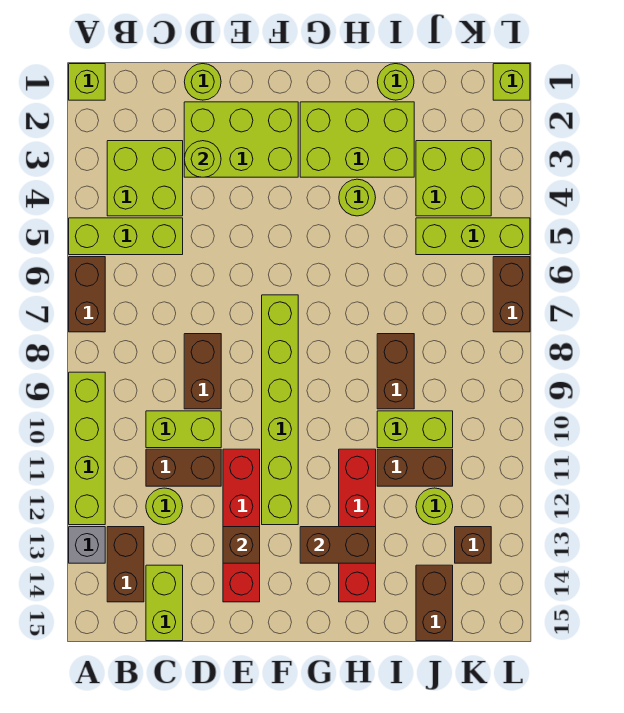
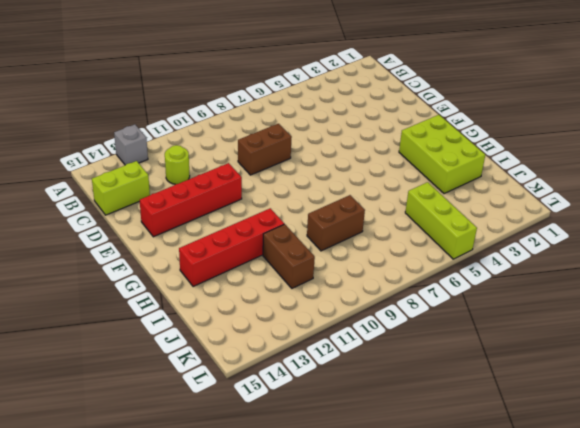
none -> lime brick A1 level 1
none -> lime brick A5:C5 level 1
none -> brown brick A6:A7 level 1
none -> lime brick A9:A12 level 1

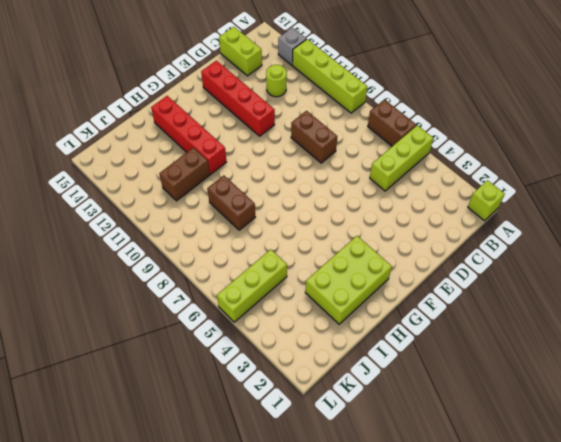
none -> lime brick B3:C4 level 1
none -> brown brick B13:B14 level 1
none -> lime brick C10:D10 level 1
none -> brown brick C11:D11 level 1

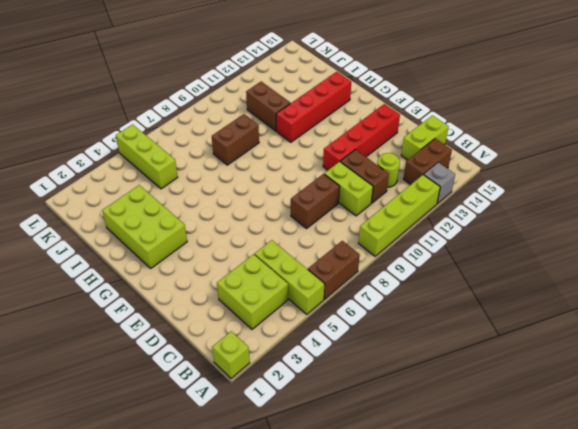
none -> lime round brick D1 level 1
none -> lime brick D2:F3 level 1
none -> lime brick F7:F12 level 1
none -> lime round brick H4 level 1

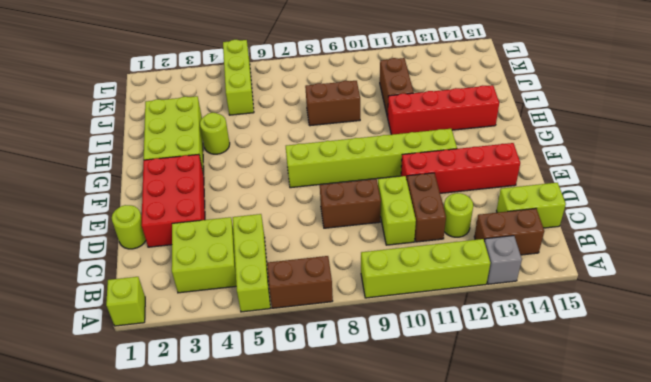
red brick D2:F3 level 1 -> lime brick D2:F3 level 1
none -> lime round brick I1 level 1
none -> lime brick I10:J10 level 1
none -> lime brick J3:K4 level 1
none -> lime round brick J12 level 1

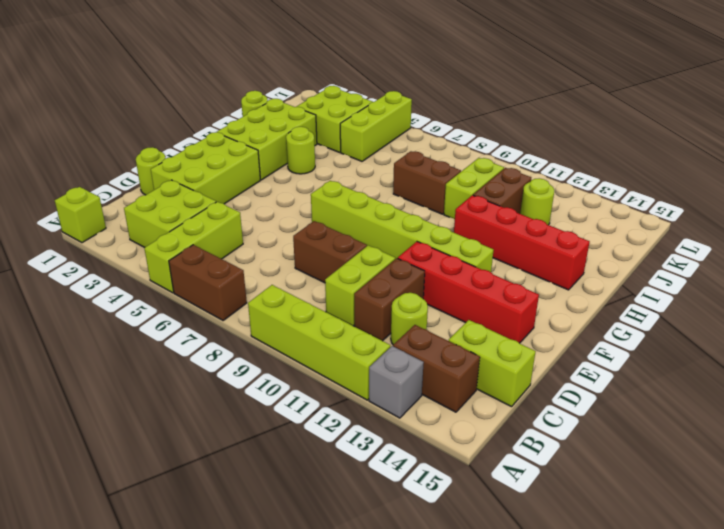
none -> brown brick J14:J15 level 1
none -> brown brick K13 level 1
none -> lime brick L1 level 1
none -> brown brick L6:L7 level 1

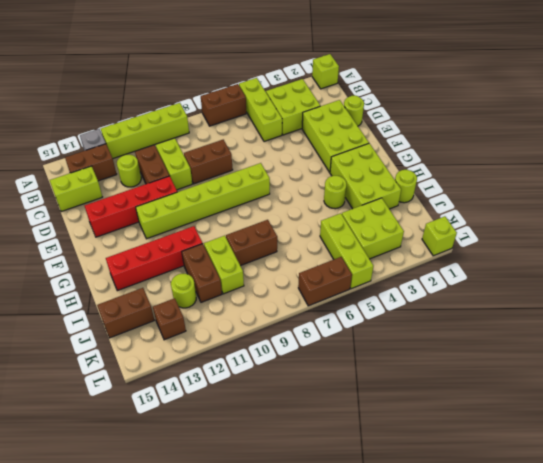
none -> lime round brick D3 level 2
none -> brown brick E13 level 2
none -> brown brick G13:H13 level 2

